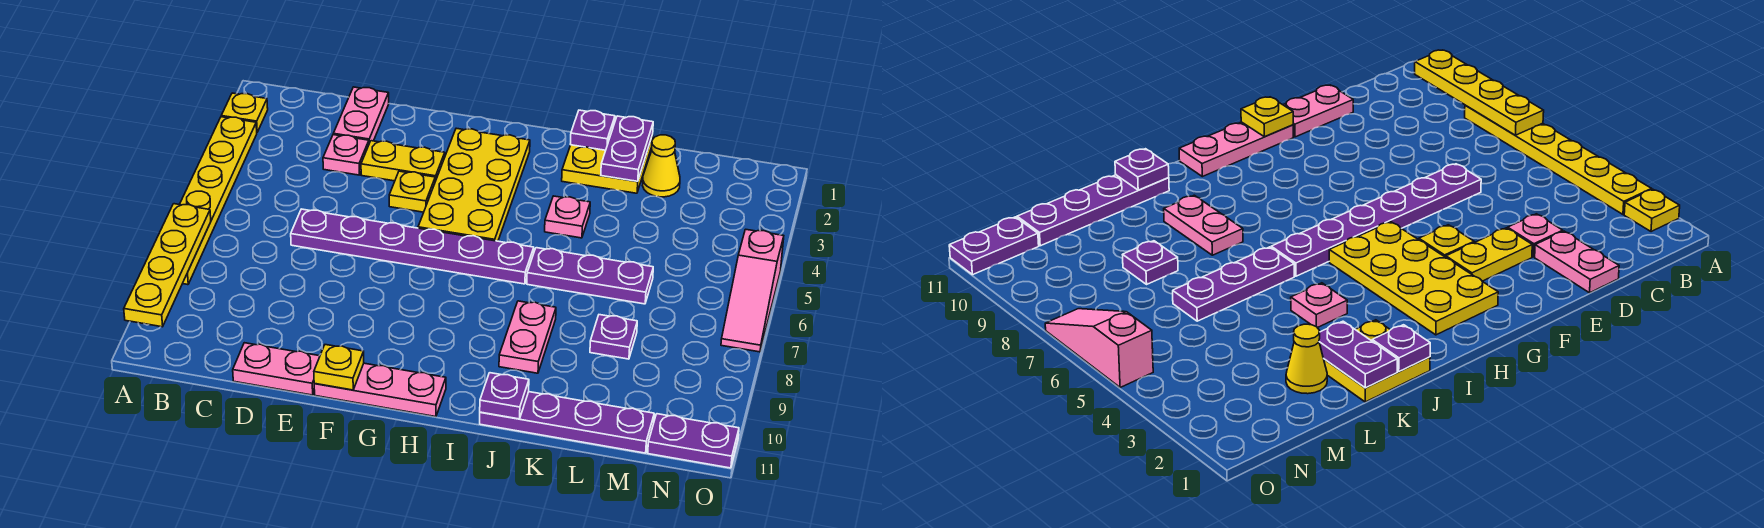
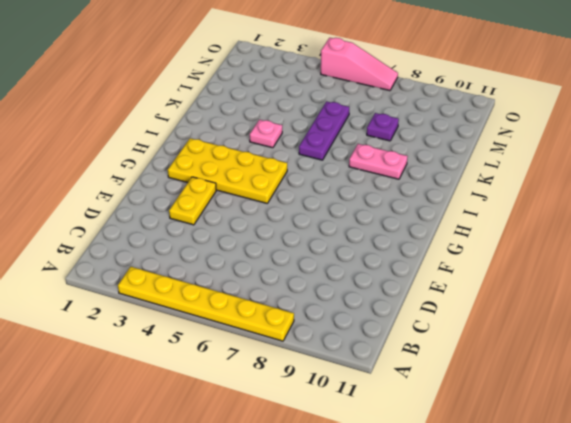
none -> yellow plate A2 level 1
none -> pink plate D1:D2 level 1
none -> pink plate D3 level 1

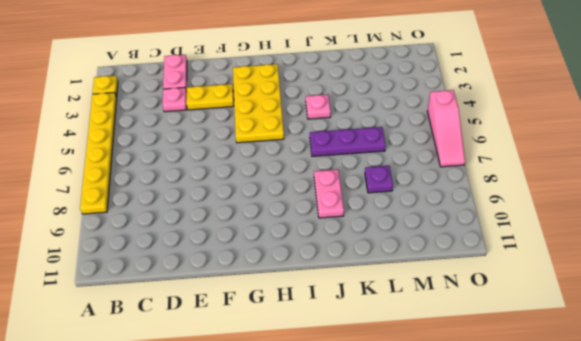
none -> purple plate D6:I6 level 1
none -> pink plate D11:E11 level 1
none -> yellow plate F4 level 1

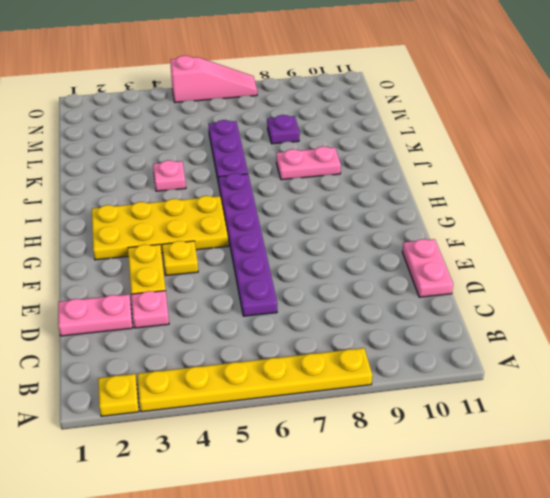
none -> pink plate F11:H11 level 1
none -> yellow plate J1:K2 level 1
none -> purple plate J11:M11 level 1

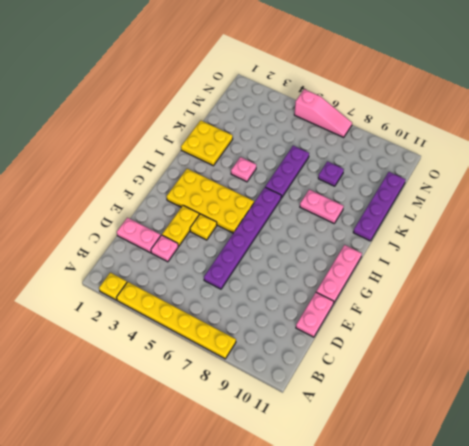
none -> yellow cone L2 level 1
none -> purple plate N11:O11 level 1
none -> yellow plate A7:A10 level 2

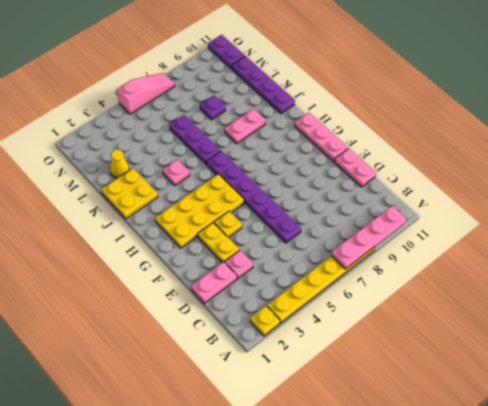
pink plate A7:A10 level 2 -> yellow plate A7:A10 level 2
none -> yellow plate F11 level 2
none -> purple plate J1 level 2
none -> purple plate J11 level 2

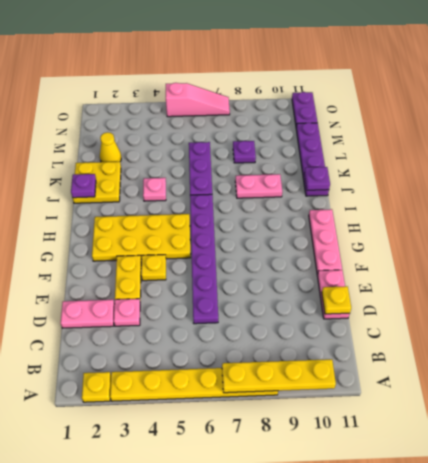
yellow plate D11 level 2 -> yellow plate F11 level 2
none -> purple plate K1:K2 level 2

